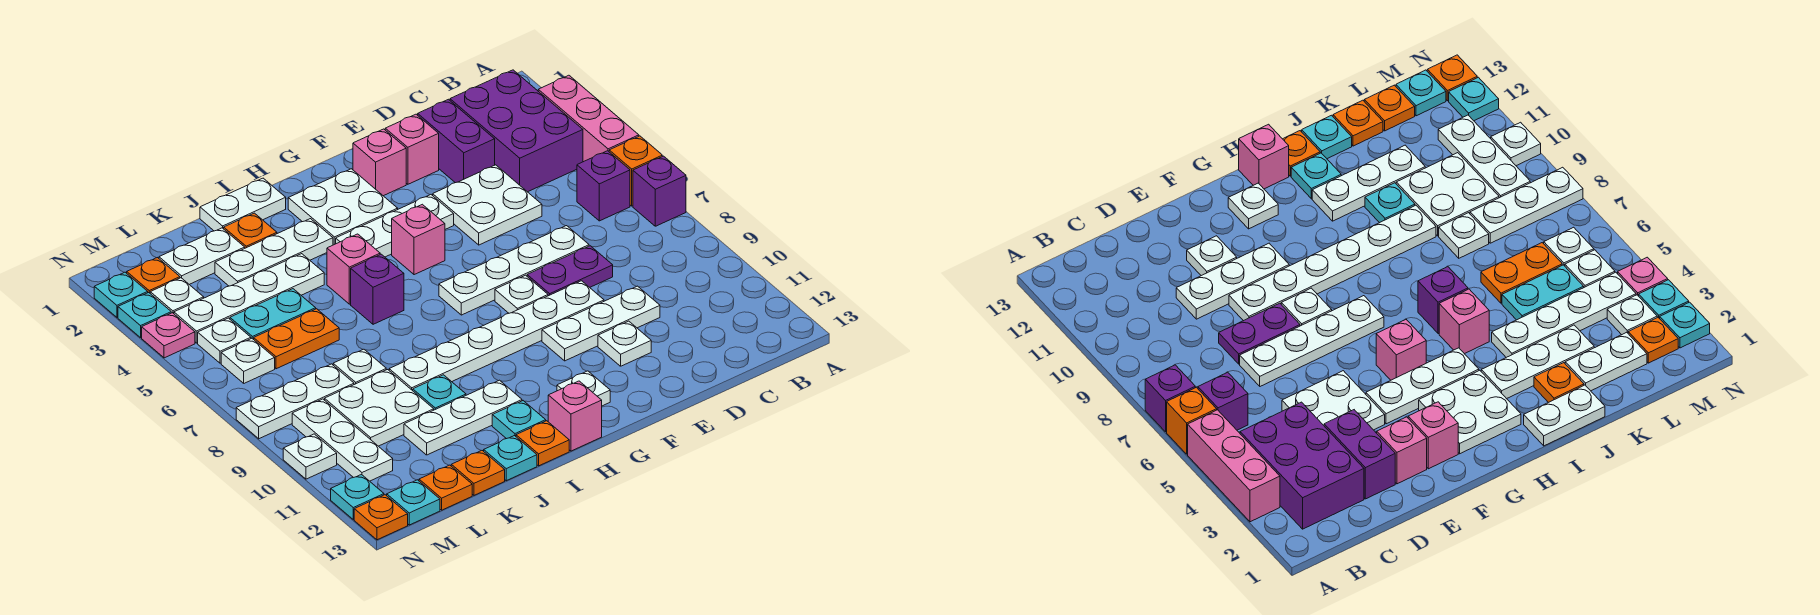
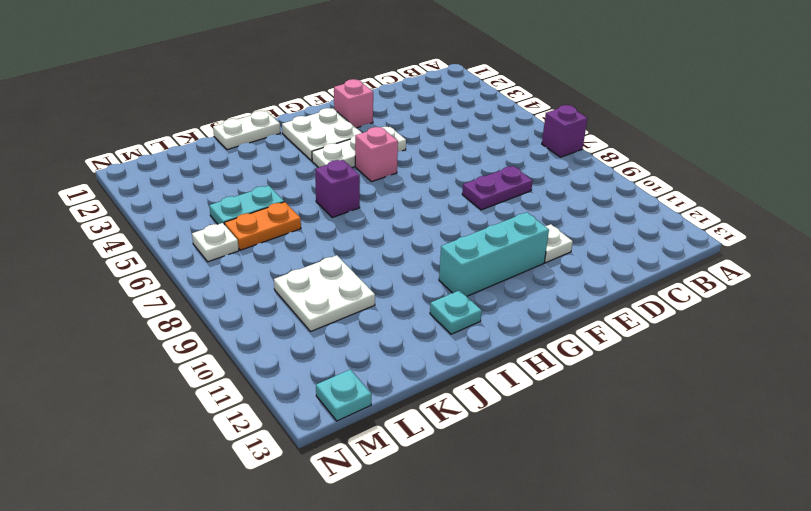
cyan brick F11:H11 level 1 -> none
none -> pink brick A3:A5 level 1
none -> orange brick A6 level 1
none -> purple brick B2:C4 level 1
none -> purple brick B6 level 1

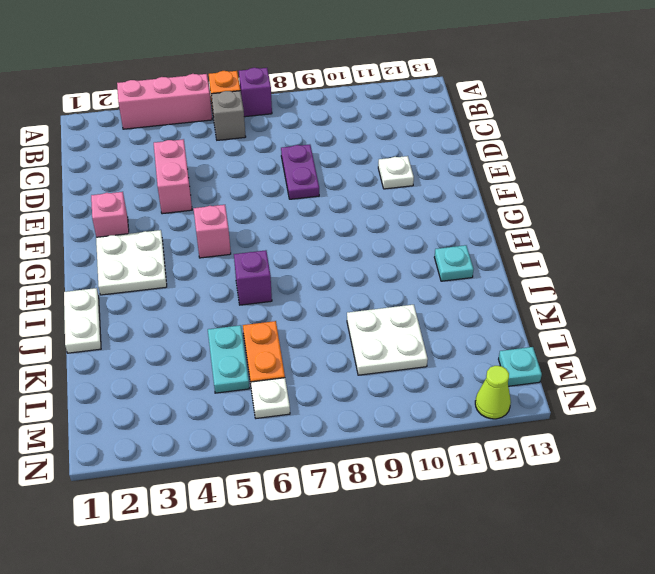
grey brick B6 level 1 -> purple brick B6 level 1
pink brick D4:E4 level 1 -> white plate D4:E5 level 1
lime cone N12 level 1 -> cyan plate N12 level 1
none -> purple brick B2:C4 level 1
none -> purple brick D2:D3 level 1
none -> white plate D7:G7 level 1
none -> white plate D10:F10 level 1

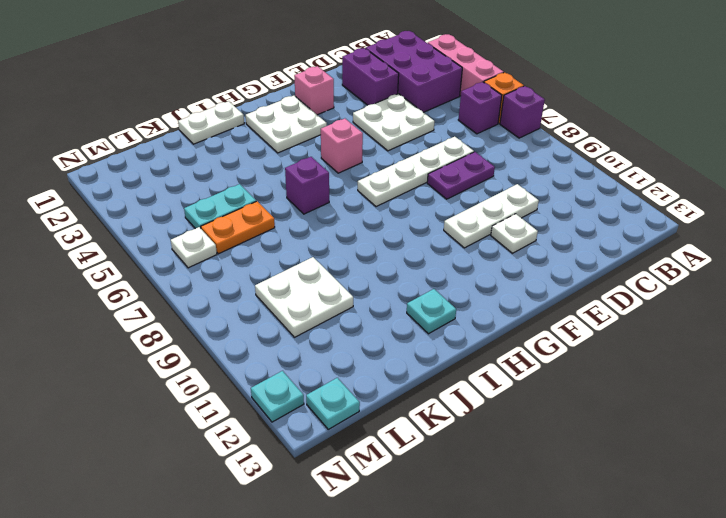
none -> pink brick E2 level 1
none -> white plate E9:J9 level 1
none -> white plate F4:H4 level 1
none -> white plate F8 level 1

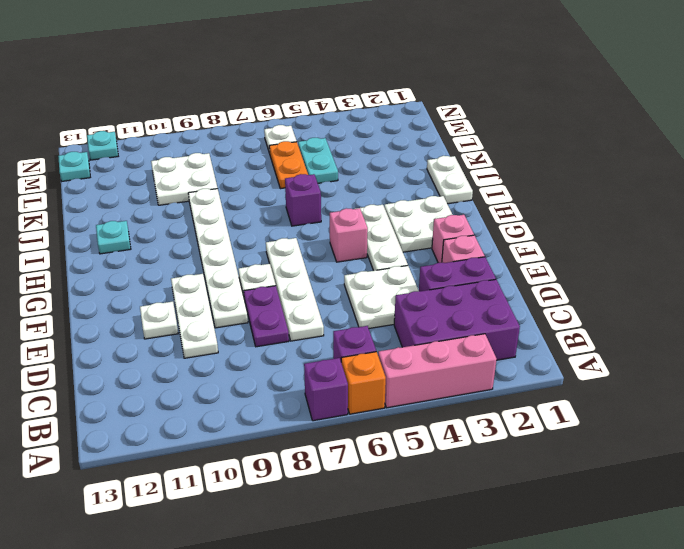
none -> white plate G12 level 1
none -> pink brick H13 level 1
none -> white plate I3:K3 level 1
none -> pink brick I5 level 1

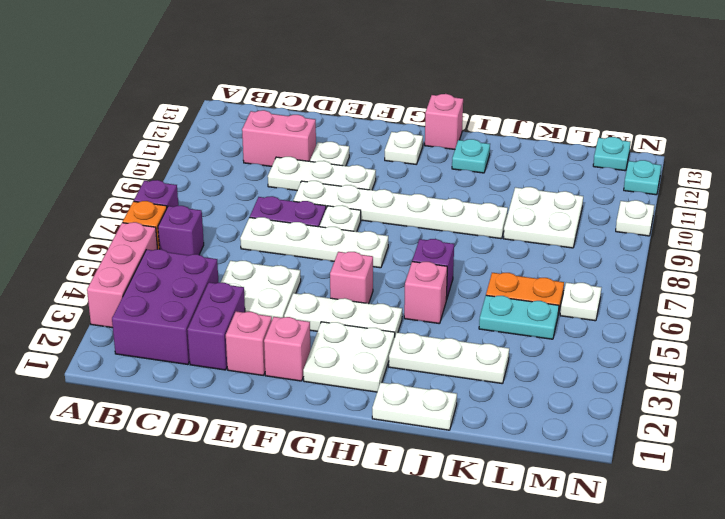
pink brick C11:D11 level 1 -> none
none -> white plate I11:K11 level 1
none -> orange plate I13 level 1
none -> orange plate J2 level 1
none -> white plate J4:M4 level 1

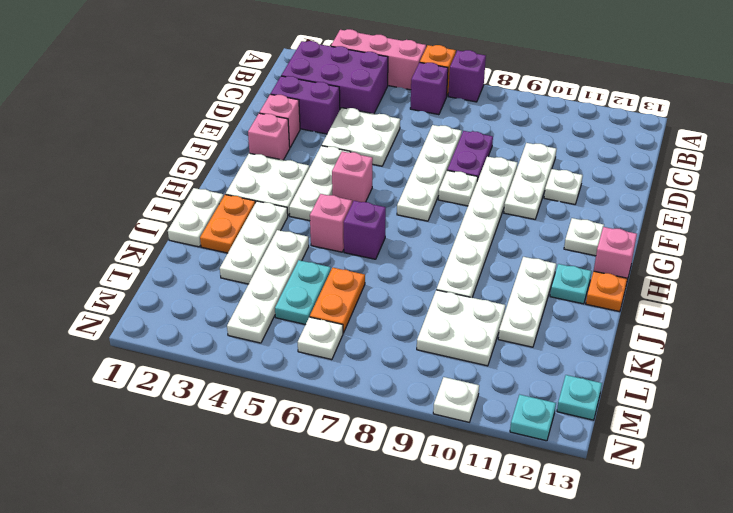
orange plate I2:J2 level 1 -> orange plate J2 level 1
none -> cyan plate J10 level 1
none -> cyan plate J13 level 1
none -> white plate K2:L2 level 1
none -> white plate K8 level 1

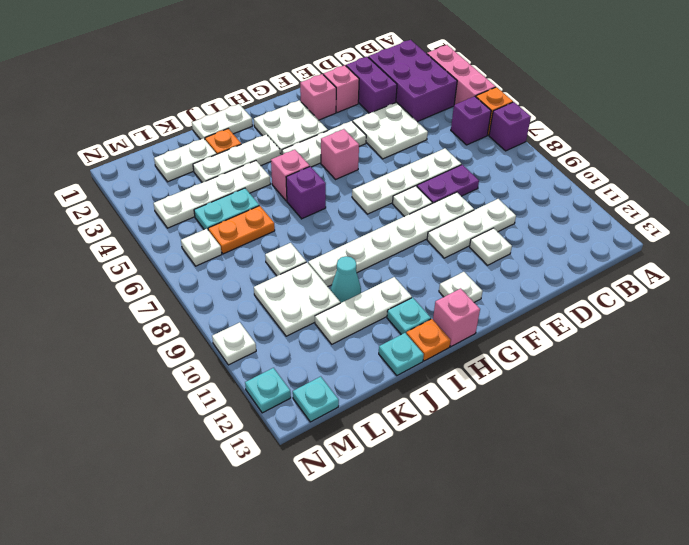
cyan cone J10 level 1 -> cyan plate J10 level 1
none -> orange plate K13 level 1
none -> white plate L8:N8 level 1
none -> orange plate L13 level 1
none -> orange plate M2 level 1

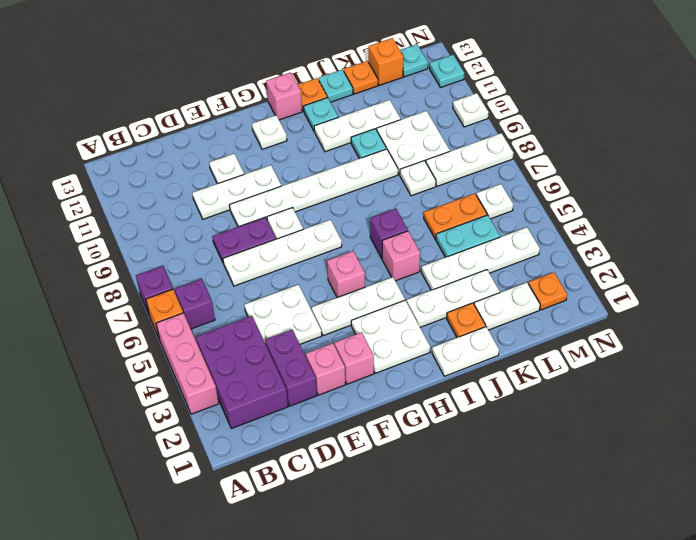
orange brick L13 level 1 -> orange plate L13 level 1
none -> white plate M3 level 1
none -> white plate M5 level 1
none -> white plate M9:M11 level 1
none -> cyan plate N2 level 1

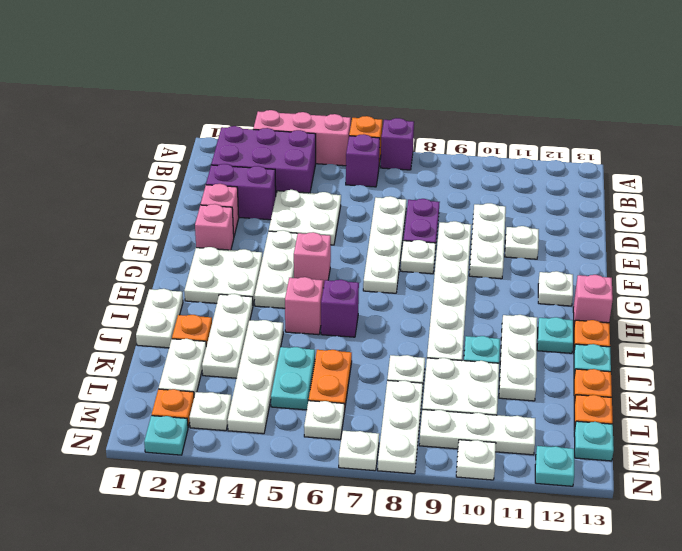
white plate N7 level 1 -> white plate M5 level 1
none -> cyan plate N3 level 1
none -> pink plate N4 level 1
none -> orange plate N13 level 1

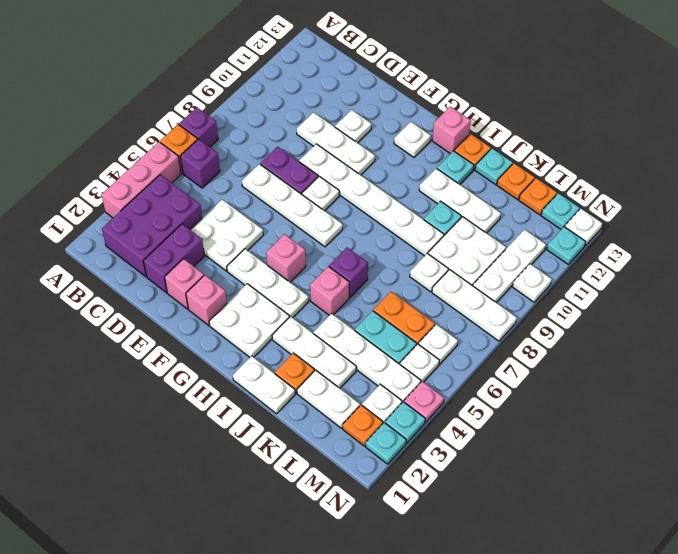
white plate N13 level 1 -> orange plate N13 level 1

